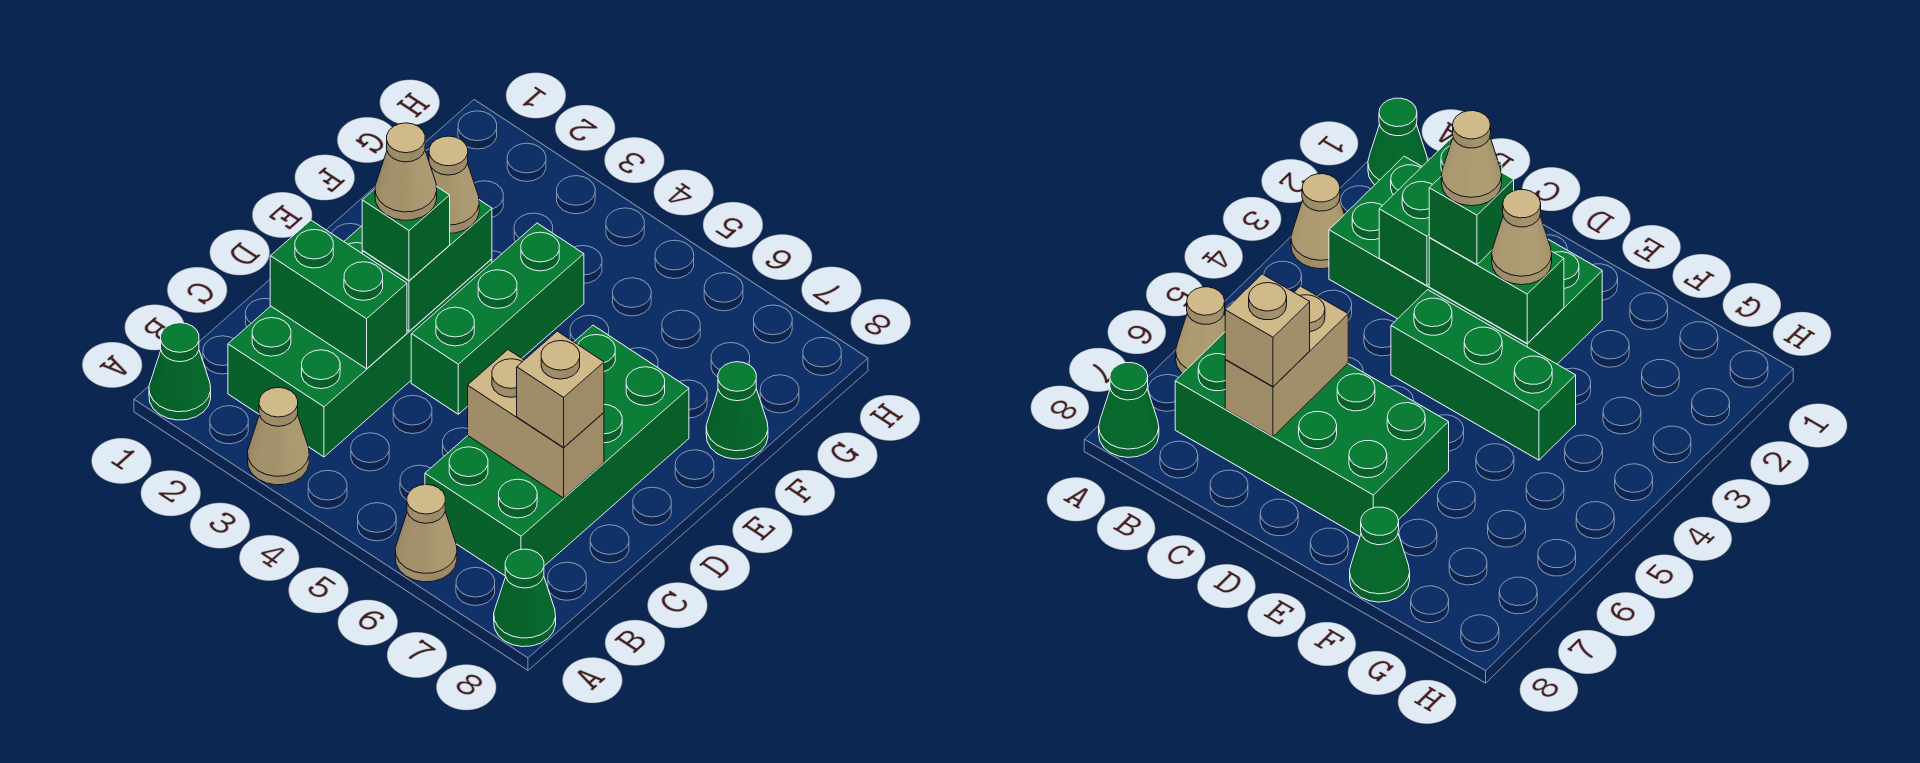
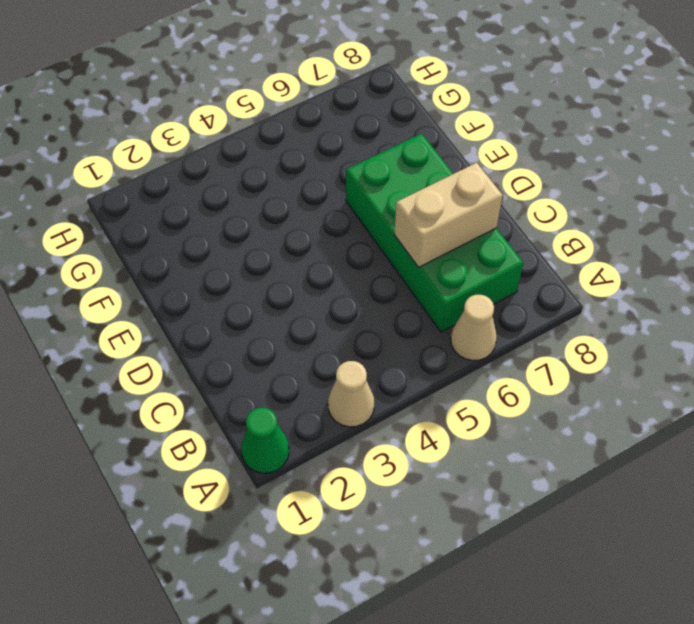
none -> green cone A8 level 1
none -> green brick B2:E3 level 1
none -> green brick D4:F4 level 1

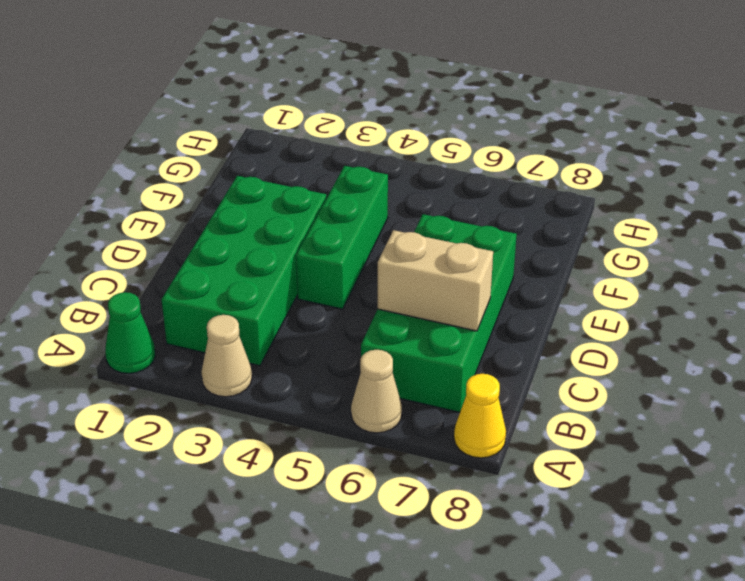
yellow cone A8 level 1 -> green cone A8 level 1
none -> green cone F8 level 1
none -> green brick C2:C3 level 2
none -> green brick D3:E3 level 2

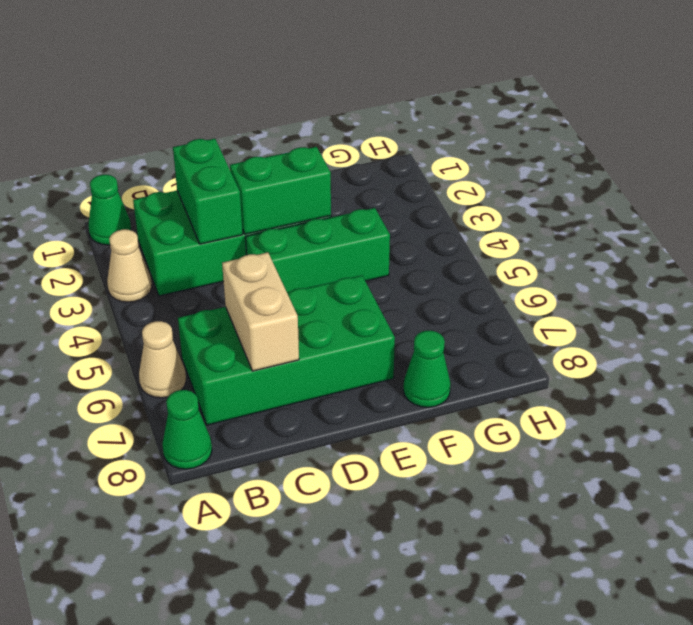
none -> tan brick C7 level 3
none -> green brick D3 level 3
none -> tan cone E3 level 3

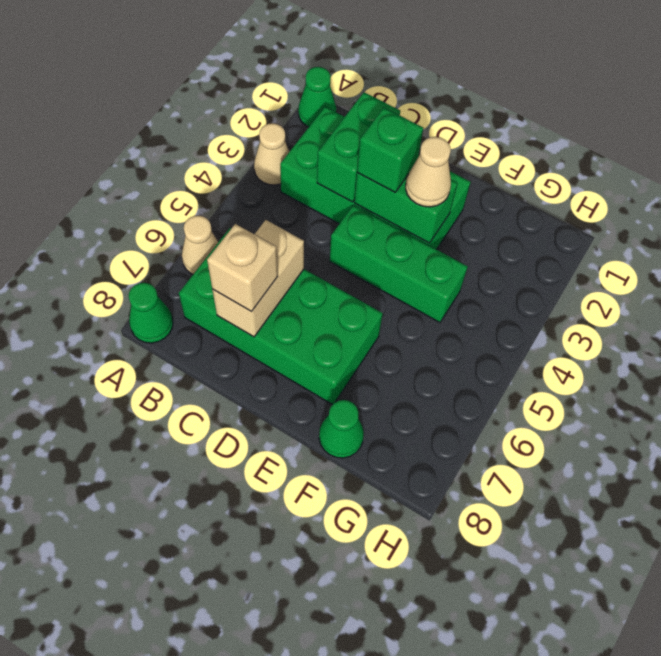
none -> tan cone D3 level 4

